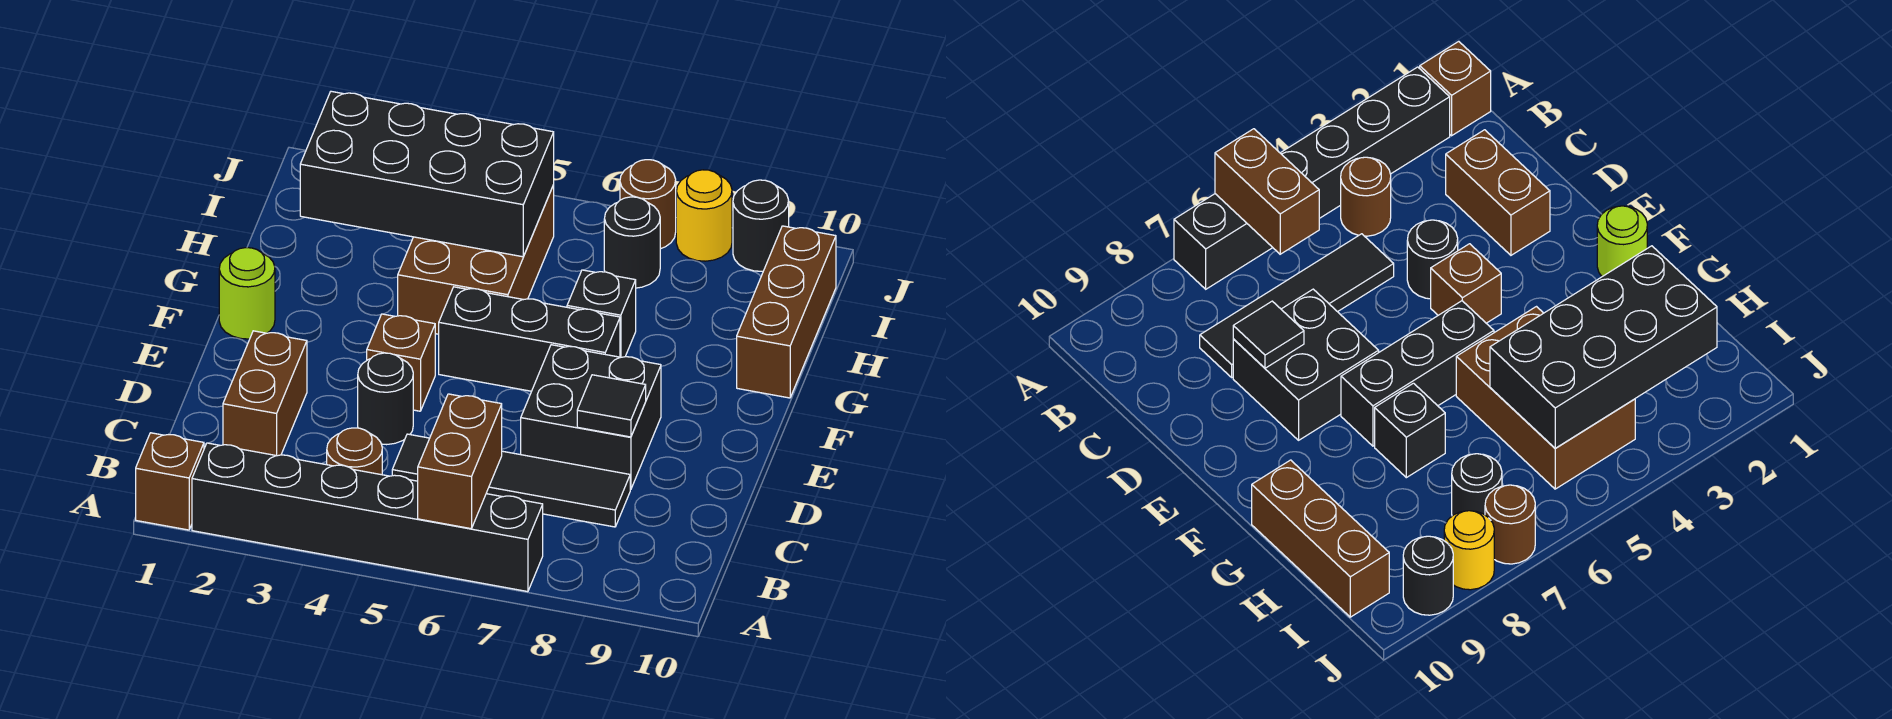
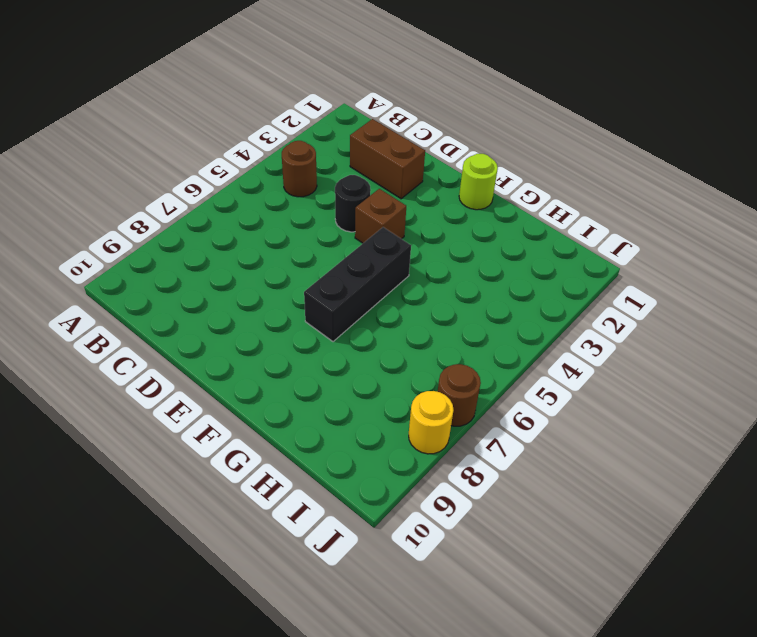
none -> brown brick A1 level 1
none -> black brick A2:A7 level 1
none -> black tile C5:C8 level 1

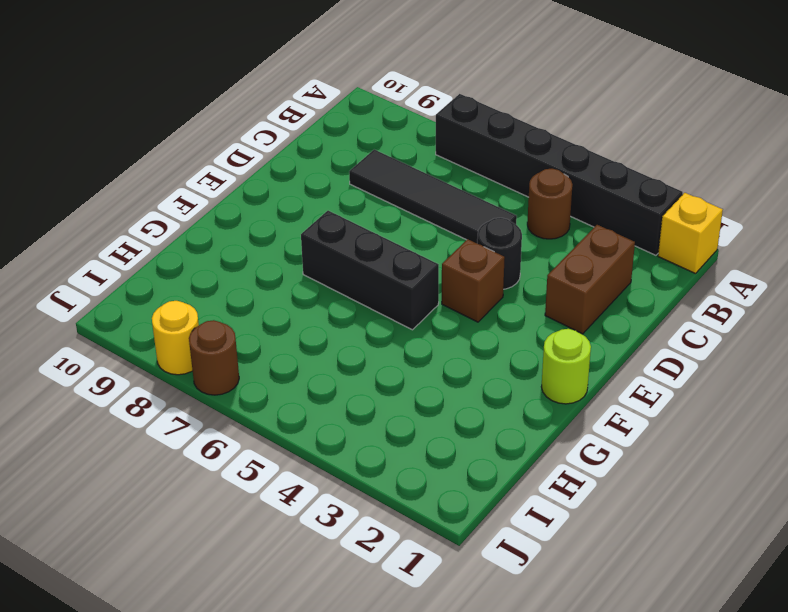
yellow brick A1 level 1 -> brown brick A1 level 1
none -> black brick D7:E8 level 1
none -> brown brick G4:I5 level 1
none -> black brick G7 level 1

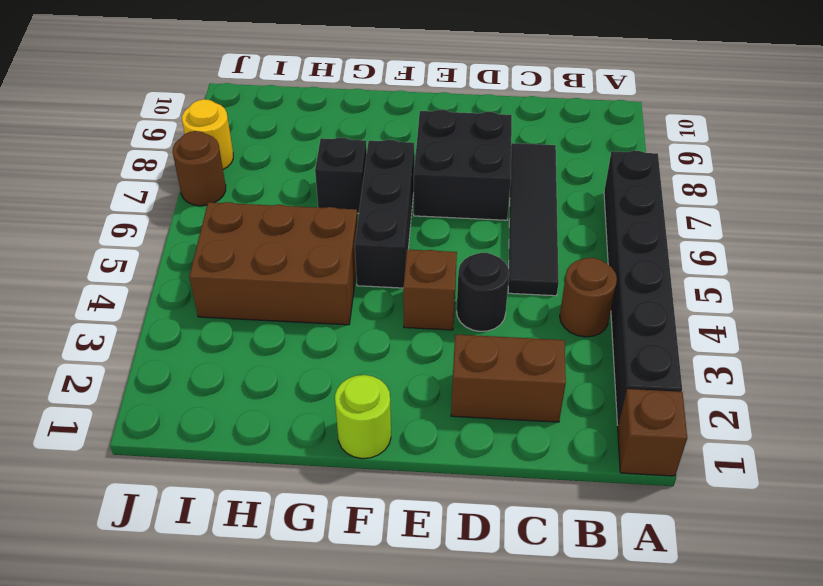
none -> brown brick G10:I10 level 1
none -> black round brick I7 level 1
none -> black round brick J9 level 1

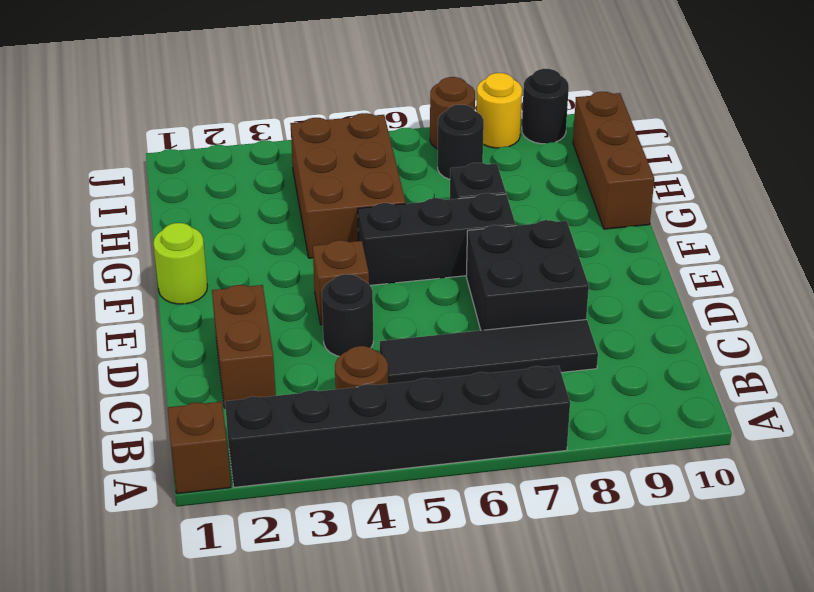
none -> brown brick A6:B6 level 2
none -> black tile D8 level 2
none -> black brick H2:I5 level 2

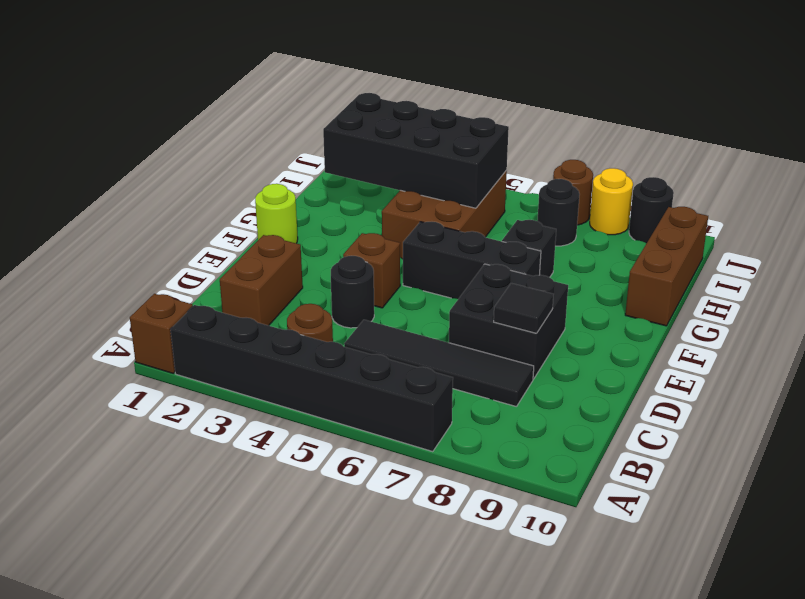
none -> brown brick A6:B6 level 2

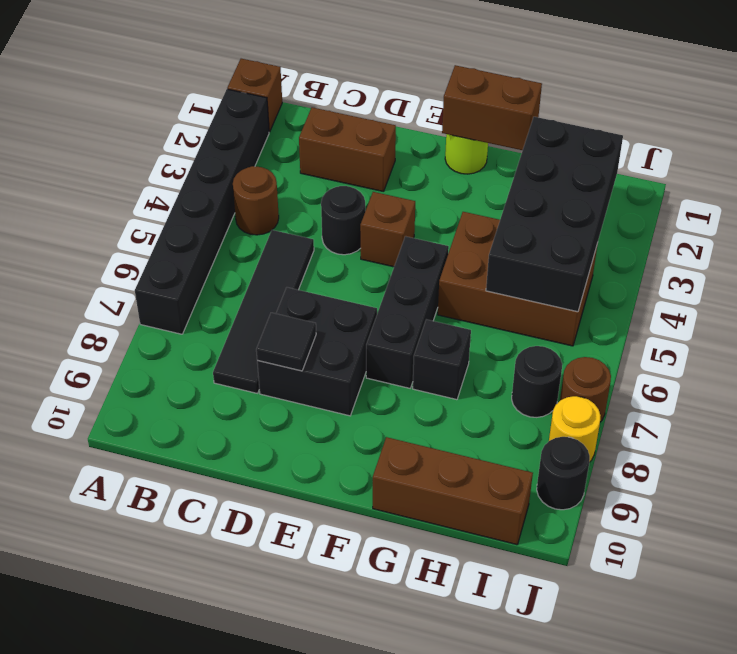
brown brick F1:G1 level 2 -> brown brick A6:B6 level 2

